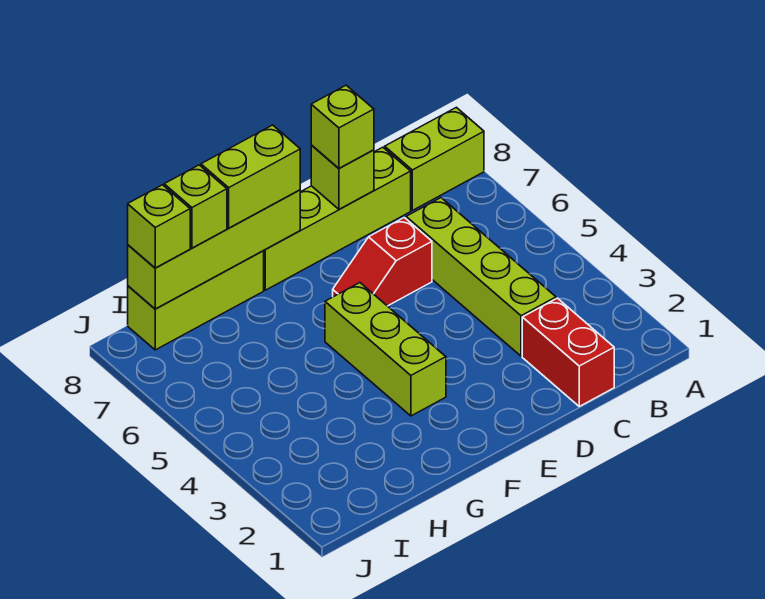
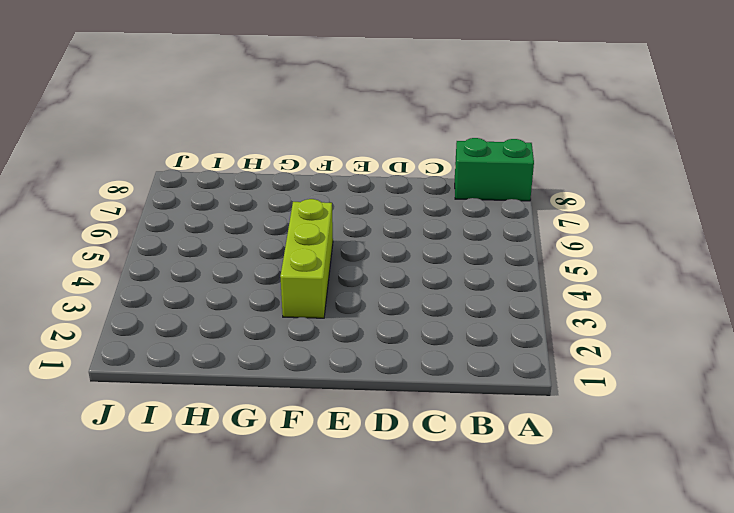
green brick A8:B8 level 1 -> lime brick A8:B8 level 1
none -> red brick C1:C2 level 1
none -> lime brick C3:C6 level 1
none -> lime brick C8:F8 level 1

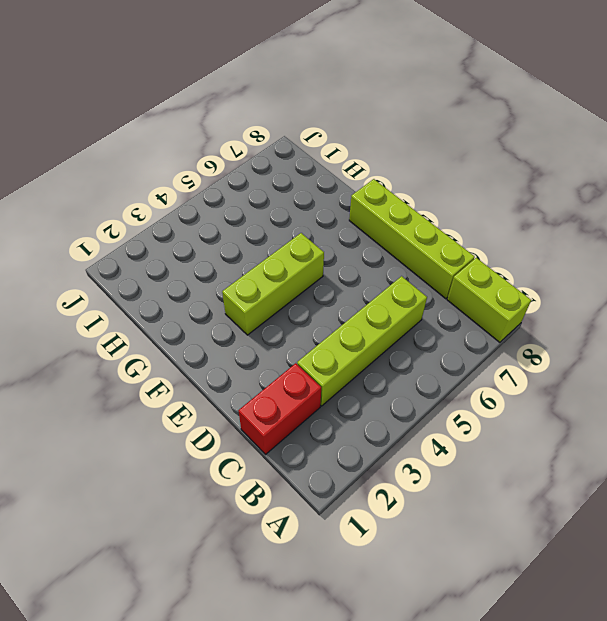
none -> red slope D6:E6 level 1 top D
none -> lime brick G8:I8 level 1
none -> lime brick D8 level 2

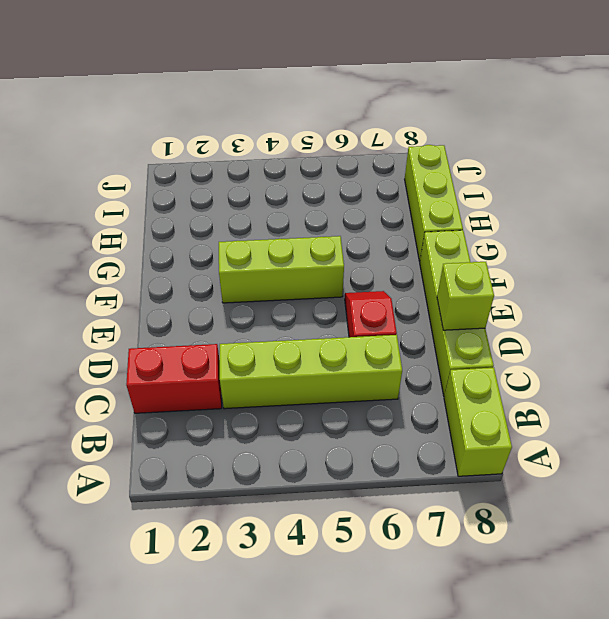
none -> lime brick F8:I8 level 2
none -> lime brick D8 level 3
none -> lime brick F8:G8 level 3

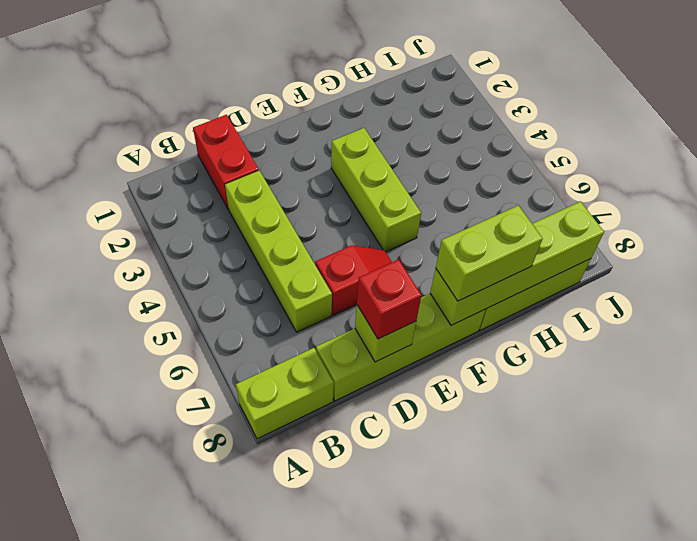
red brick D8 level 3 -> lime brick D8 level 3
none -> lime brick H8 level 3
none -> lime brick I8 level 3

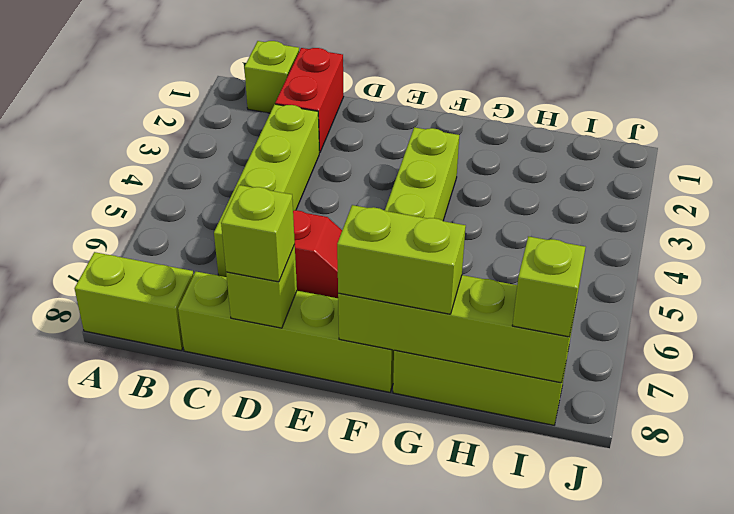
lime brick B1 level 1 -> lime brick H8 level 3

